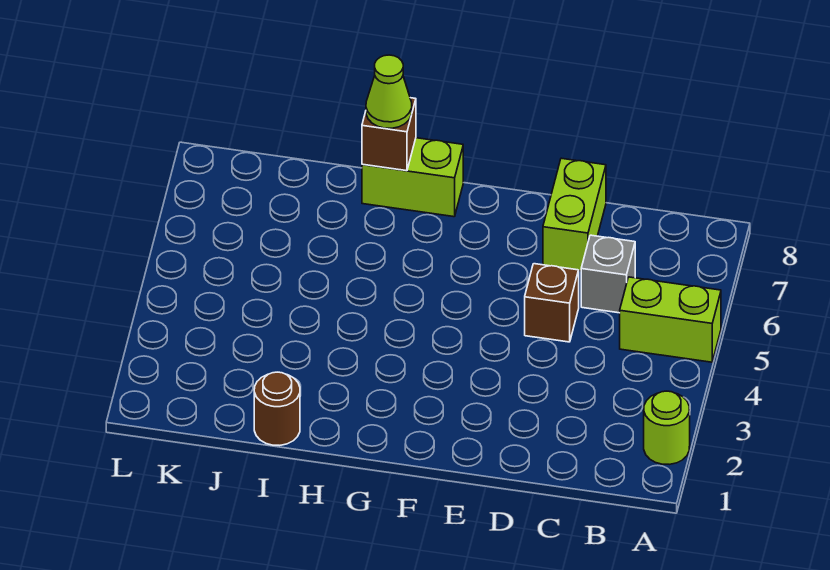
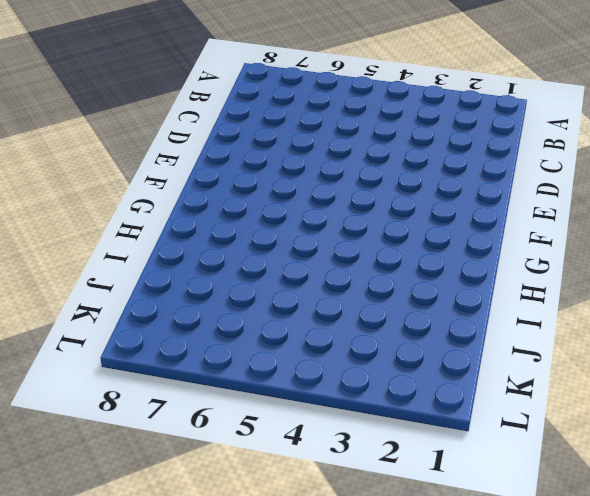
none -> lime round brick A2 level 1
none -> lime brick A5:B5 level 1

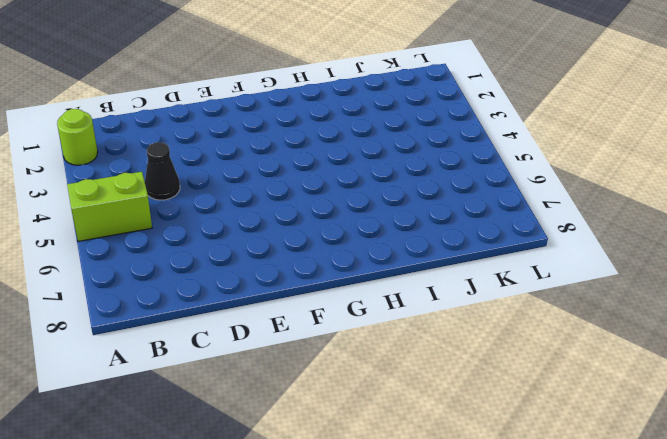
black cone C4 level 1 -> none
none -> grey brick C6 level 1
none -> brown brick D5 level 1

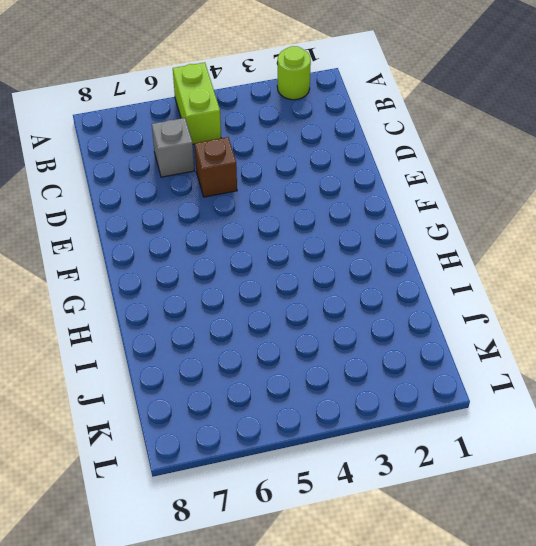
none -> lime brick D7:D8 level 1
none -> lime brick G8:H8 level 1

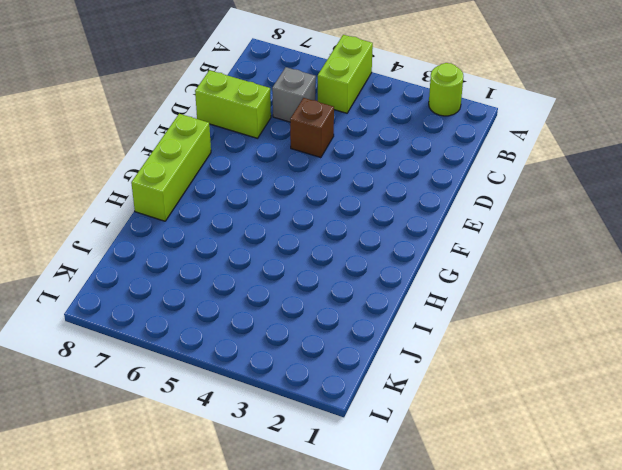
lime brick F8:H8 level 1 -> lime brick G8:H8 level 1
none -> brown round brick I1 level 1
none -> brown brick H8 level 2

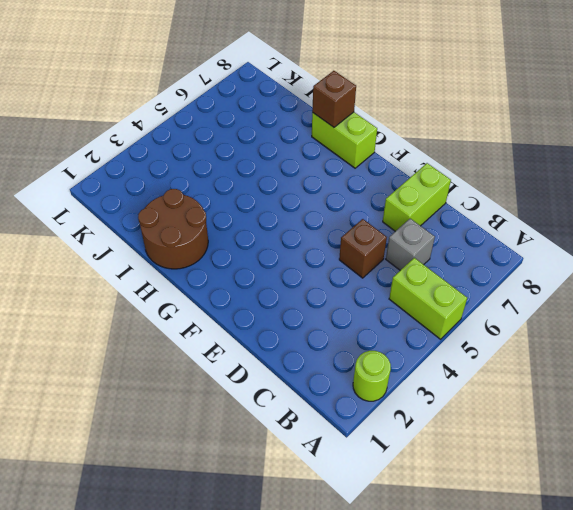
brown round brick H1:I2 level 1 -> brown round brick I1 level 1
none -> lime cone H8 level 3

